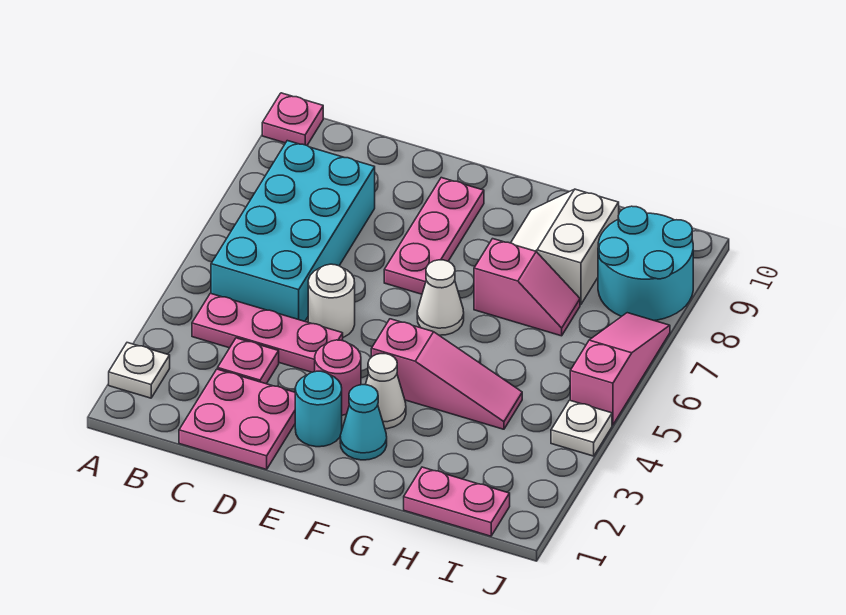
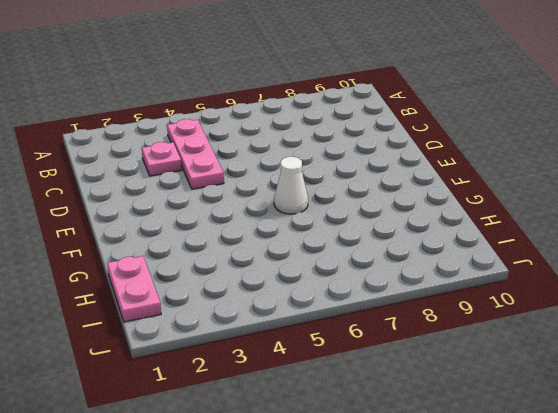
none -> white plate A2 level 1
none -> pink plate A10 level 1
none -> cyan brick B5:C8 level 1

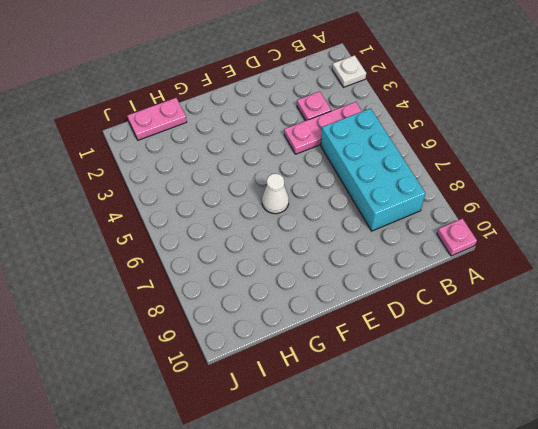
none -> pink plate C1:D2 level 1
none -> white round brick D5 level 1
none -> cyan round brick E2 level 1

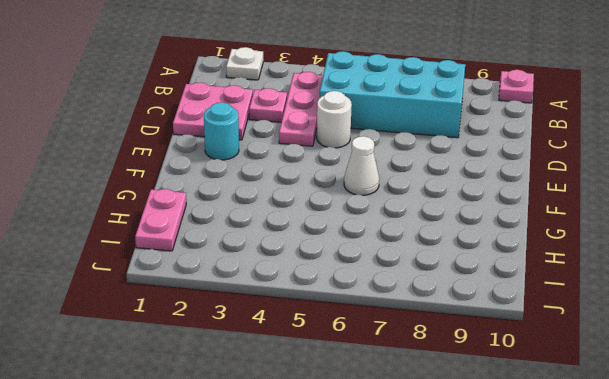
none -> pink round brick E3 level 1
none -> pink plate E7:E9 level 1
none -> cyan cone F2 level 1

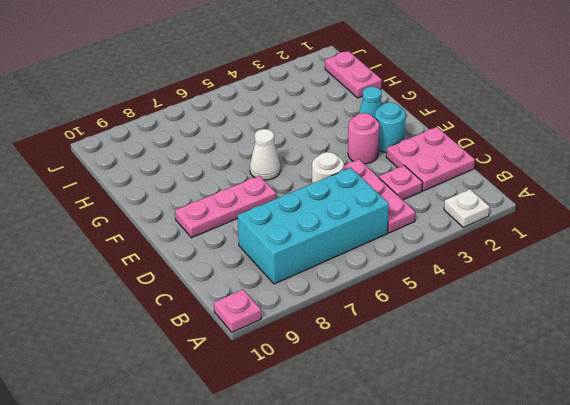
none -> white cone F3 level 1
none -> pink slope F4:H4 level 1 top F
none -> pink slope G7:H7 level 1 top G

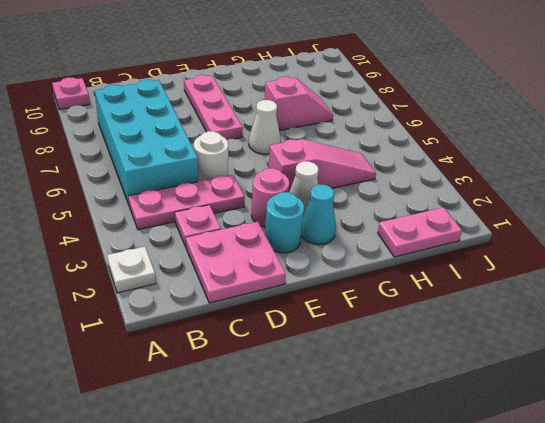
none -> white slope G8:H9 level 1 top H
none -> cyan round brick I8:J9 level 1
none -> white plate J4 level 1

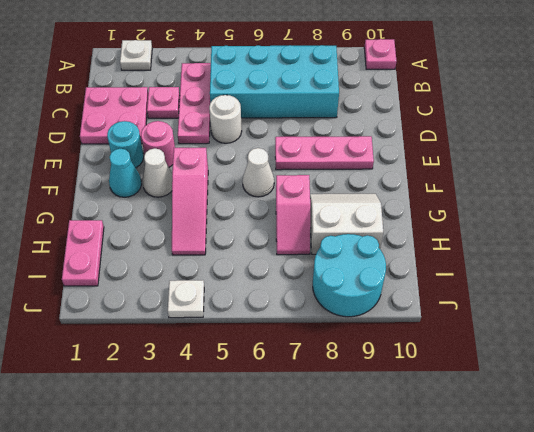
none -> pink slope J5:J7 level 1 top 5

